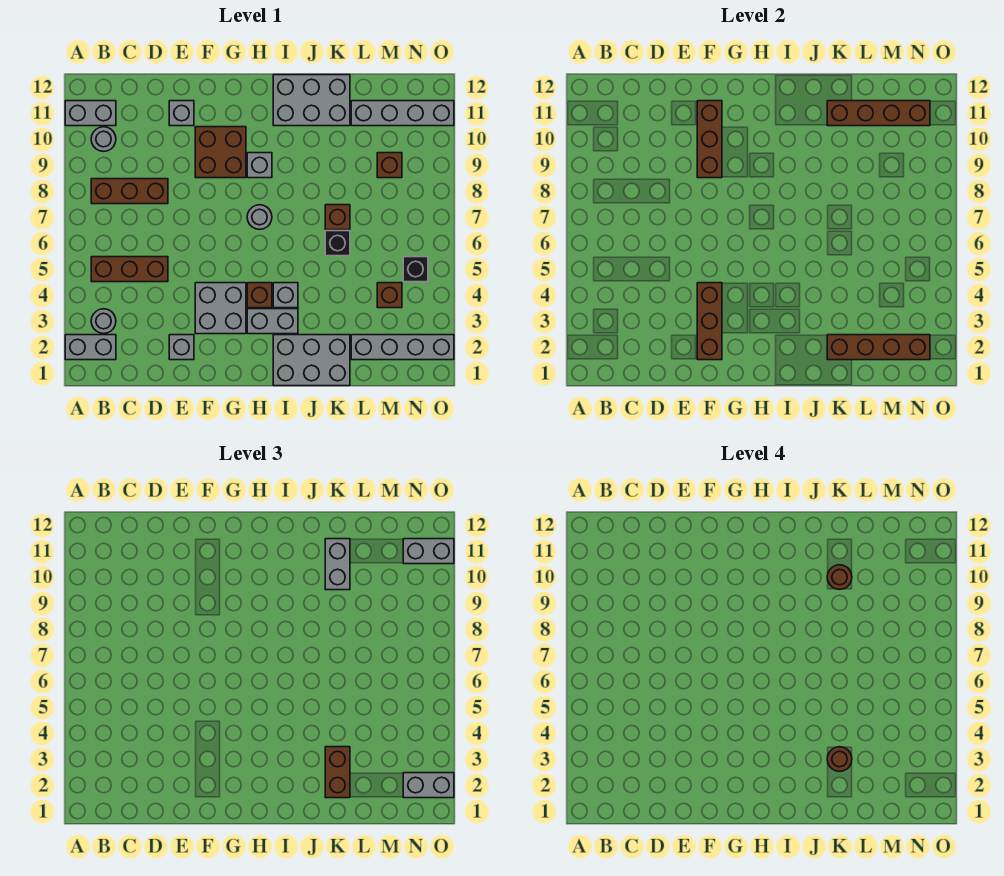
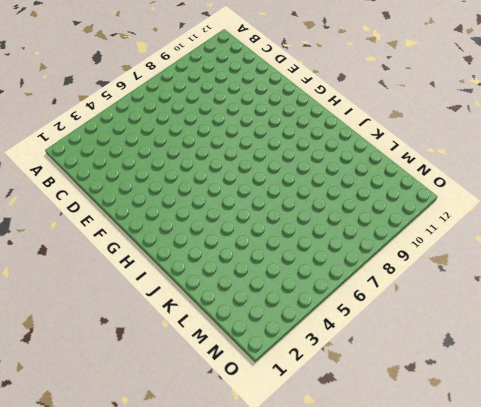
none -> grey brick A2:B2 level 1
none -> grey brick A11:B11 level 1
none -> grey round brick B3 level 1
none -> brown brick B5:D5 level 1

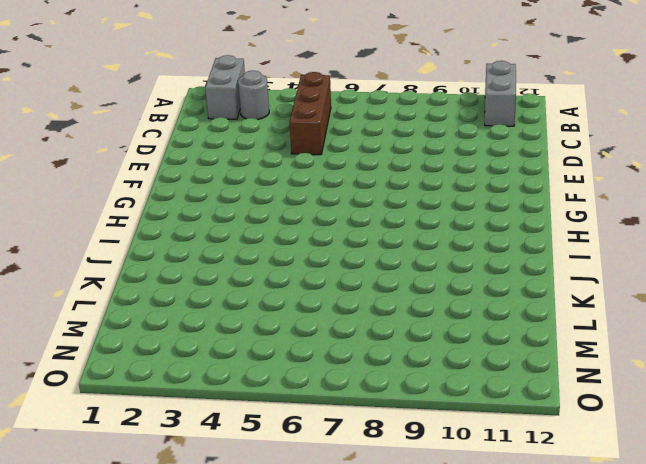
none -> brown brick B8:D8 level 1
none -> grey round brick B10 level 1
none -> grey brick E2 level 1
none -> grey brick E11 level 1

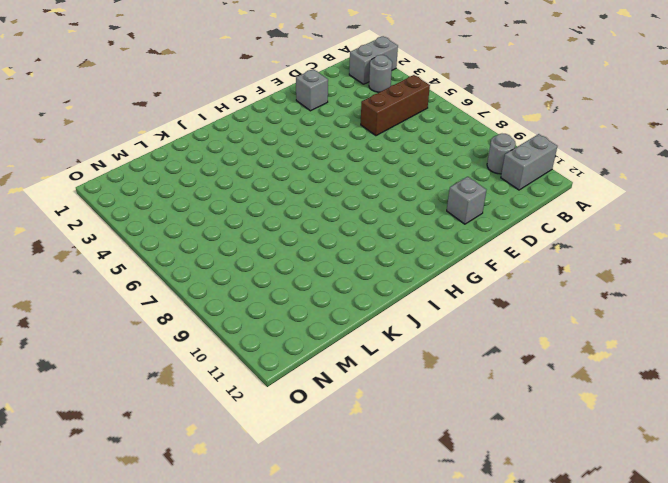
none -> brown brick B8:D8 level 1
none -> grey brick F3:G4 level 1
none -> brown brick F9:G10 level 1
none -> grey brick H3:I3 level 1

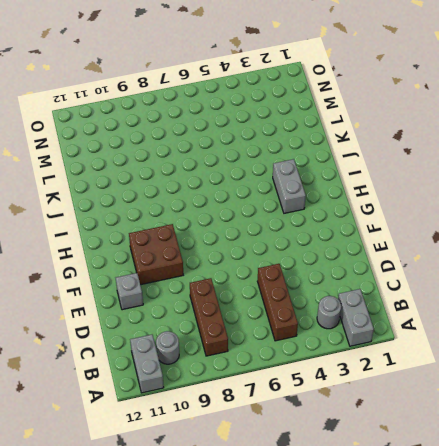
none -> grey brick E2 level 1
none -> grey brick F3:G4 level 1
none -> brown brick H4 level 1
none -> grey round brick H7 level 1

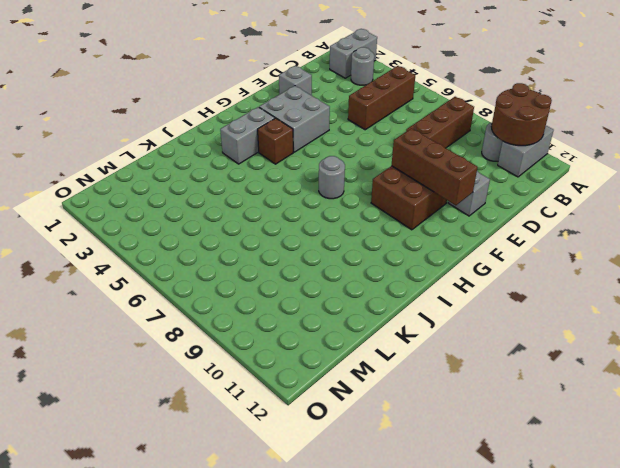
brown round brick A10:B11 level 2 -> none
none -> grey brick H9 level 1
none -> grey brick I1:K2 level 1
none -> grey brick I4 level 1
none -> grey brick I11:K12 level 1

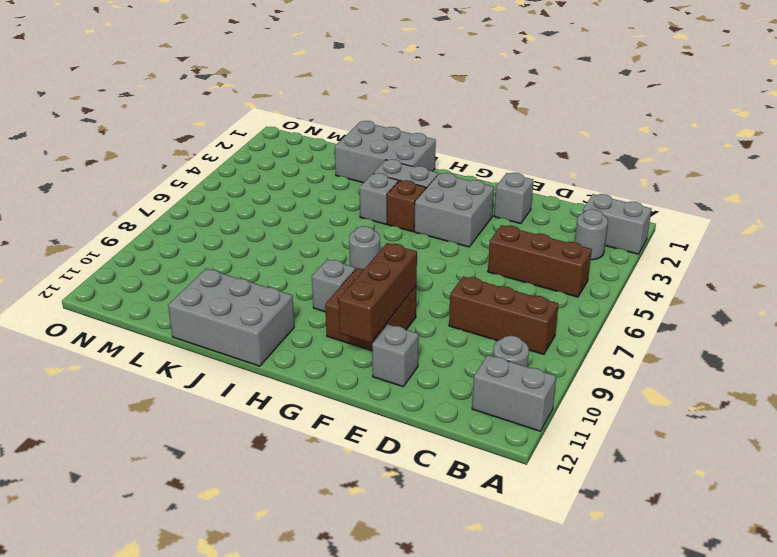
none -> black brick K6 level 1
none -> brown brick K7 level 1
none -> grey brick L2:O2 level 1
none -> grey brick L11:O11 level 1

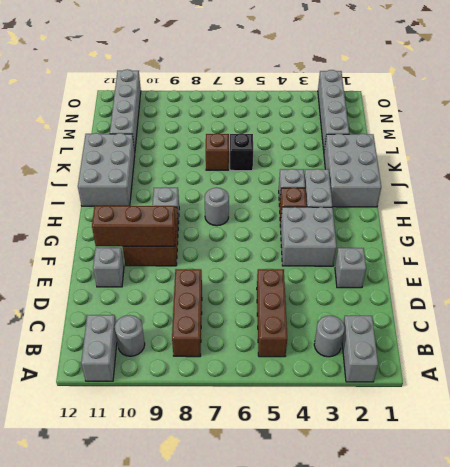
none -> brown brick M4 level 1
none -> brown brick M9 level 1
none -> black brick N5 level 1
none -> brown brick F2:F4 level 2

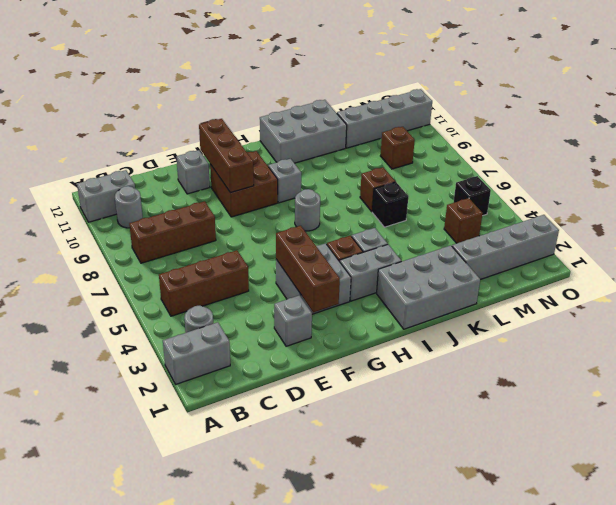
none -> brown brick K2:N2 level 2
none -> brown brick K11:N11 level 2
none -> brown brick K2:K3 level 3
none -> grey brick K10:K11 level 3

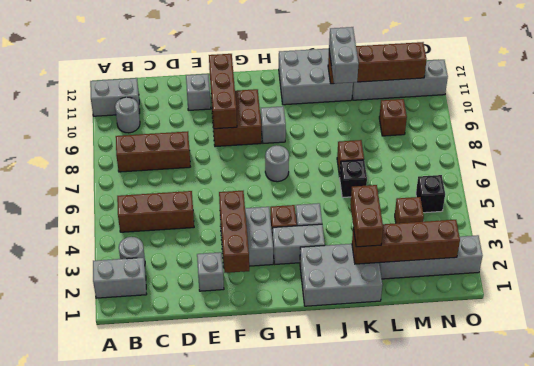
none -> grey brick N2:O2 level 3
none -> grey brick N11:O11 level 3
none -> brown round brick K3 level 4
none -> brown round brick K10 level 4

